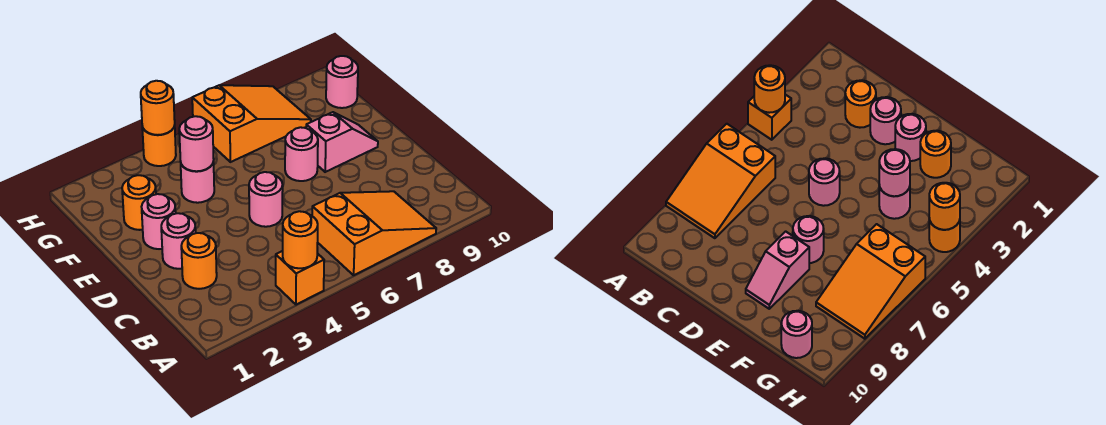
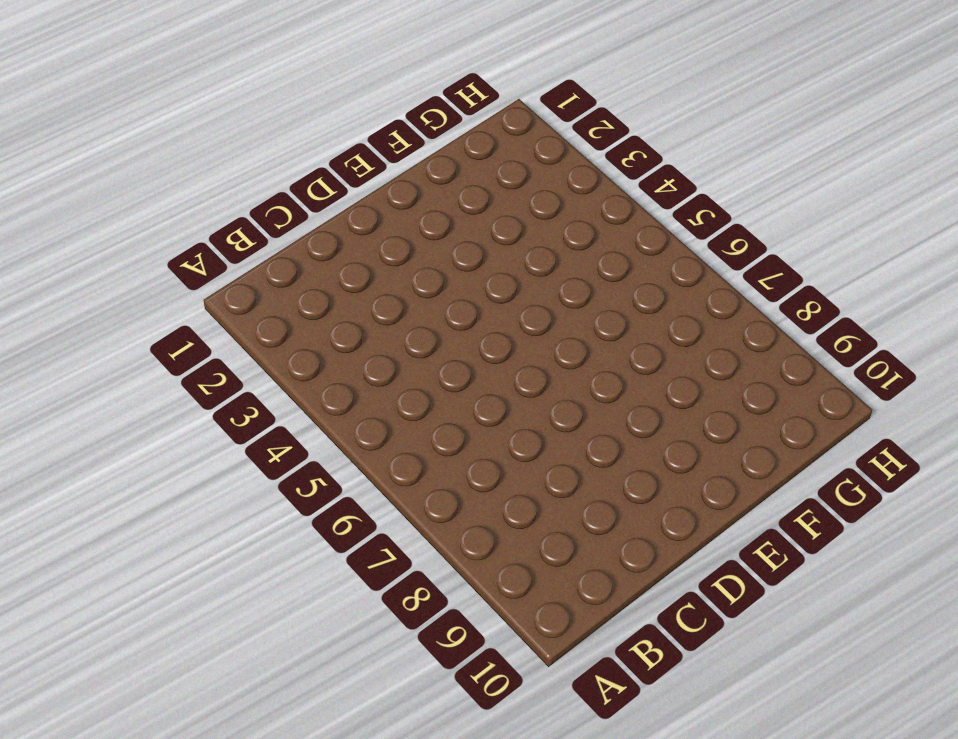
none -> orange brick A4 level 1
none -> orange slope A6:B8 level 1 top 6
none -> orange round brick C2 level 1

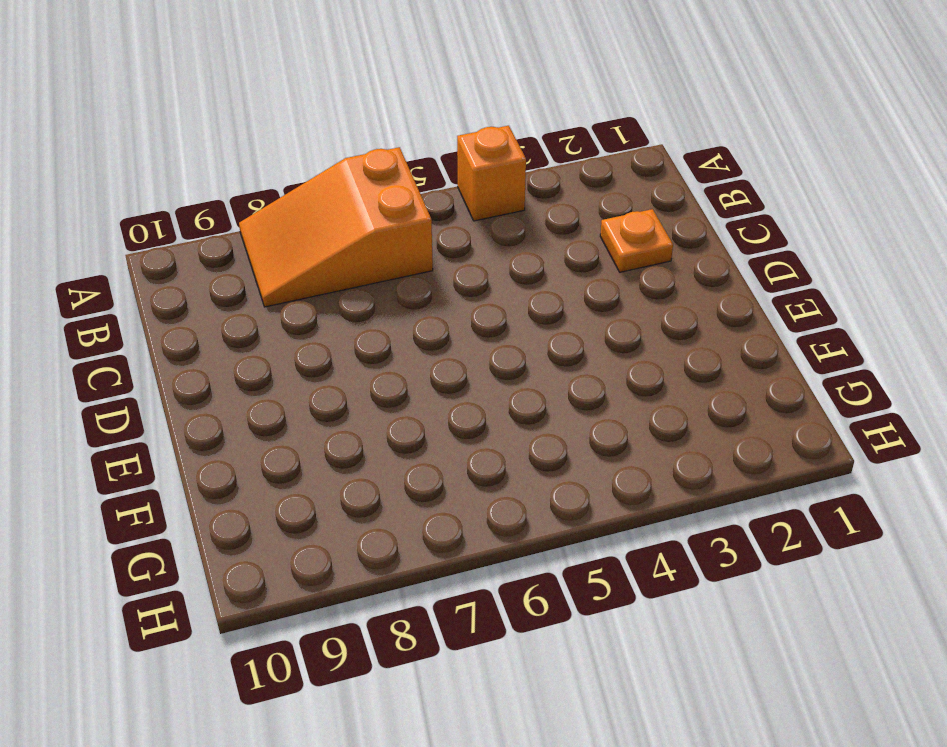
orange plate C2 level 1 -> orange round brick C2 level 1
none -> pink round brick D2 level 1
none -> pink round brick D5 level 1
none -> pink round brick E2 level 1

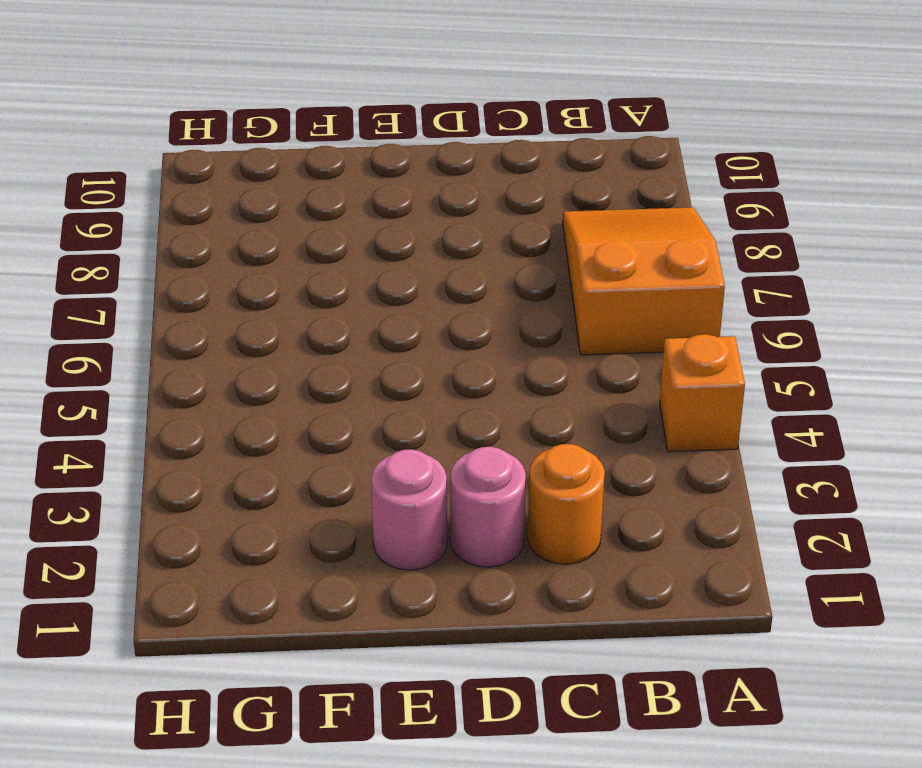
none -> pink round brick D5 level 1
none -> pink round brick E7 level 1
none -> pink slope E8:E9 level 1 top 8

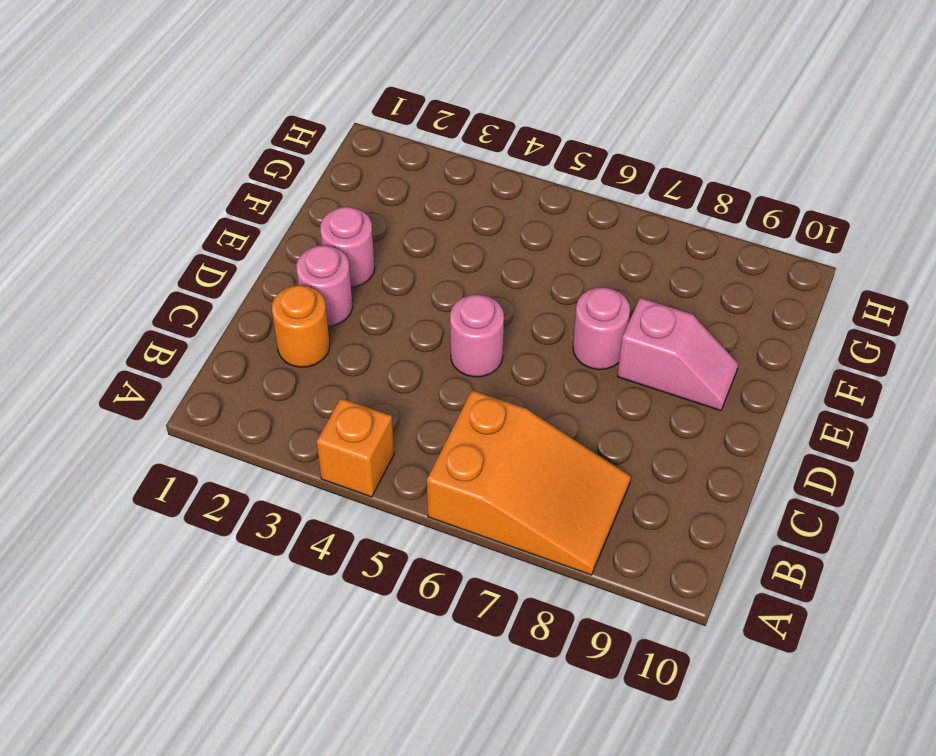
none -> orange round brick F2 level 1
none -> pink round brick F4 level 1
none -> orange slope G6:H8 level 1 top 6

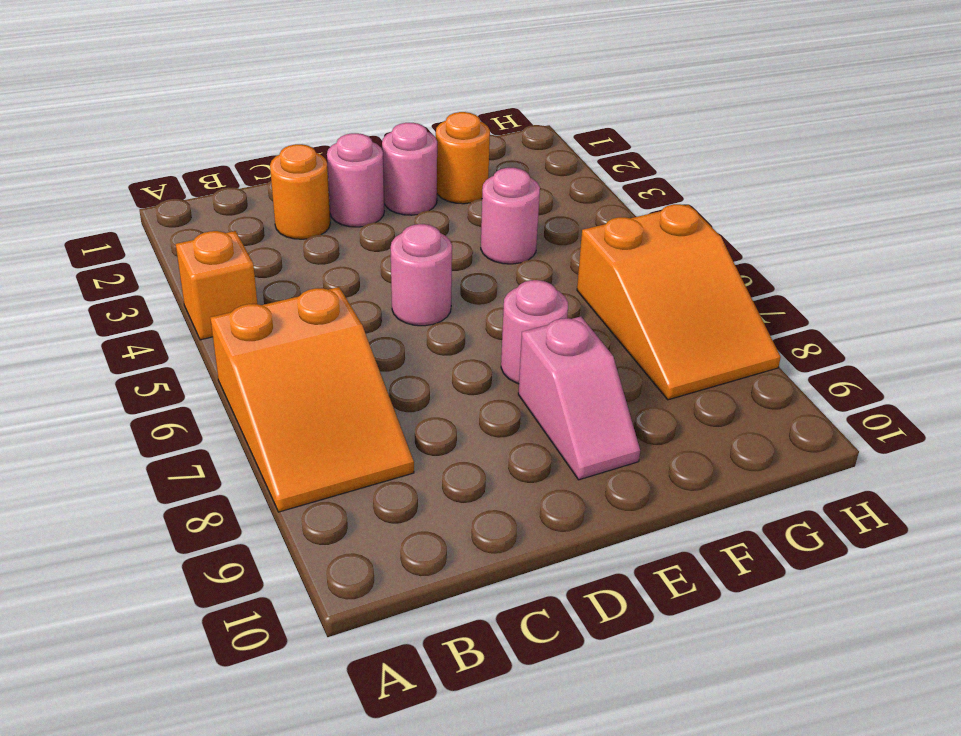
none -> pink round brick G10 level 1
none -> orange round brick H4 level 1
none -> orange round brick A4 level 2

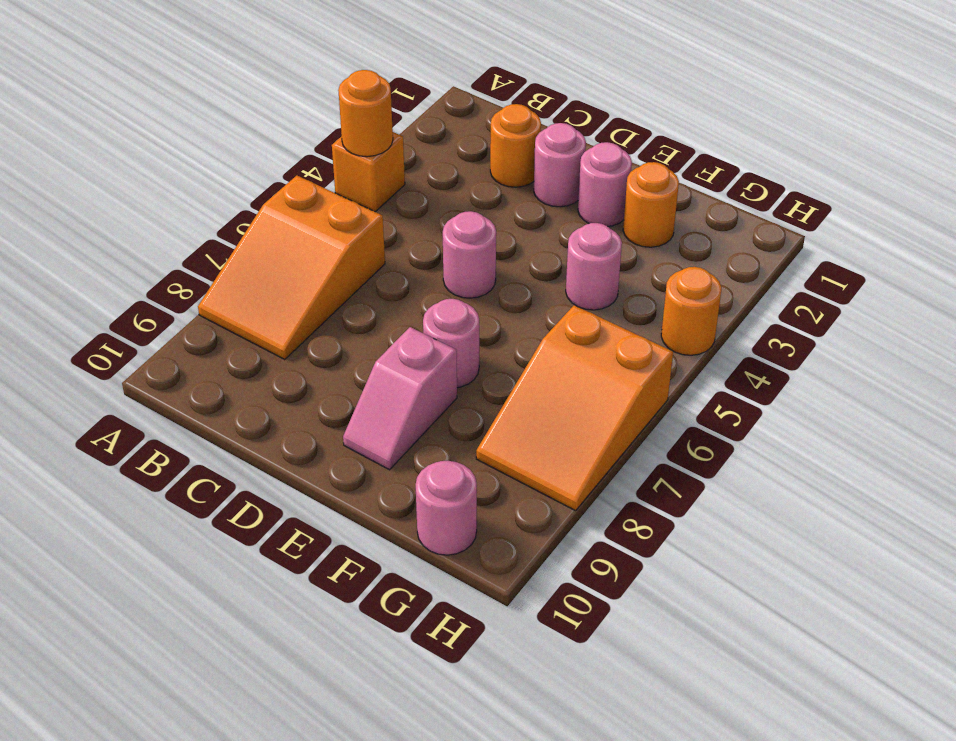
none -> pink round brick F4 level 2
none -> orange round brick H4 level 2

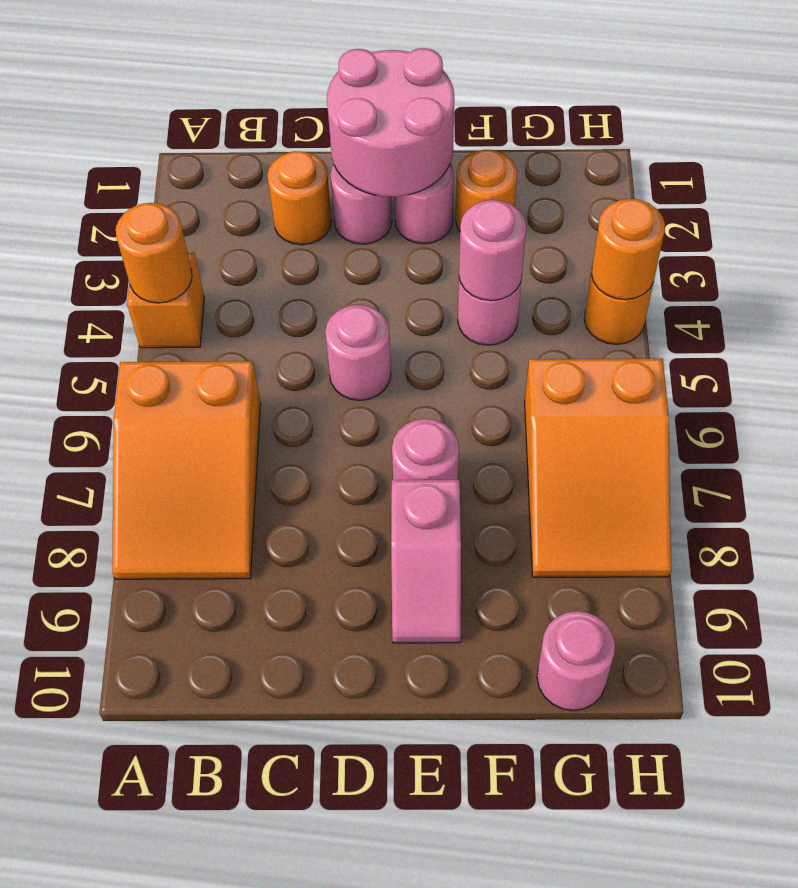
pink round brick D1:E2 level 2 -> none

